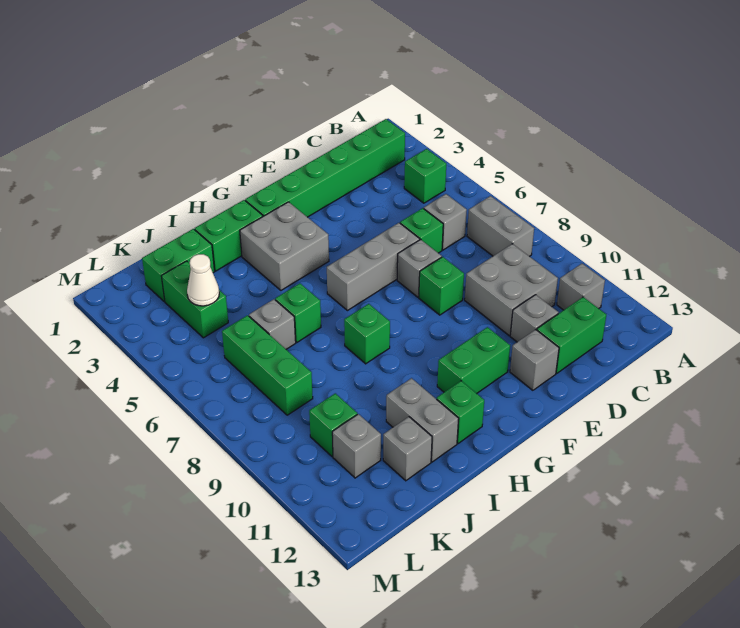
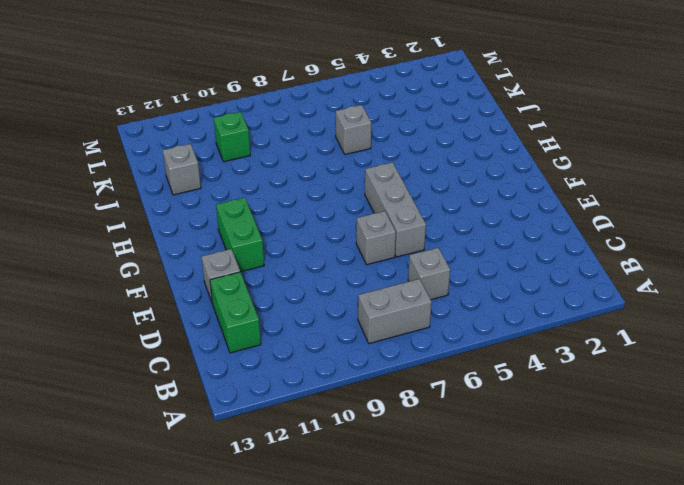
none -> green brick B2:G2 level 1
none -> green brick B4 level 1
none -> grey brick B11 level 1

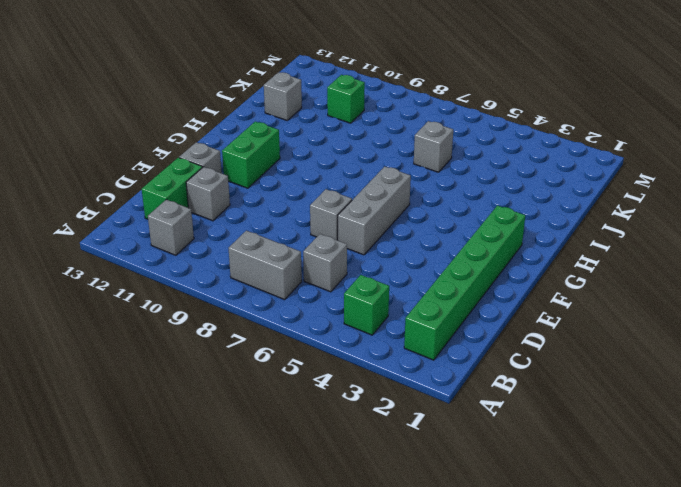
none -> grey brick C9:D10 level 1
none -> green brick D6 level 1
none -> green brick E8 level 1

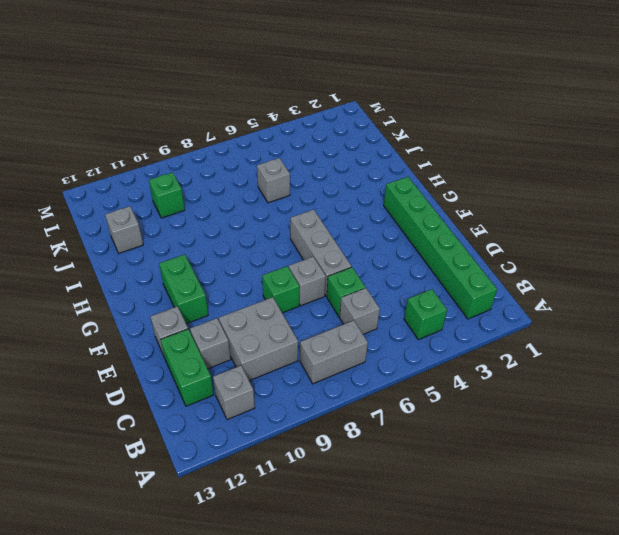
none -> grey brick G3:H4 level 1
none -> green brick H2:I2 level 1
none -> green brick H8 level 1

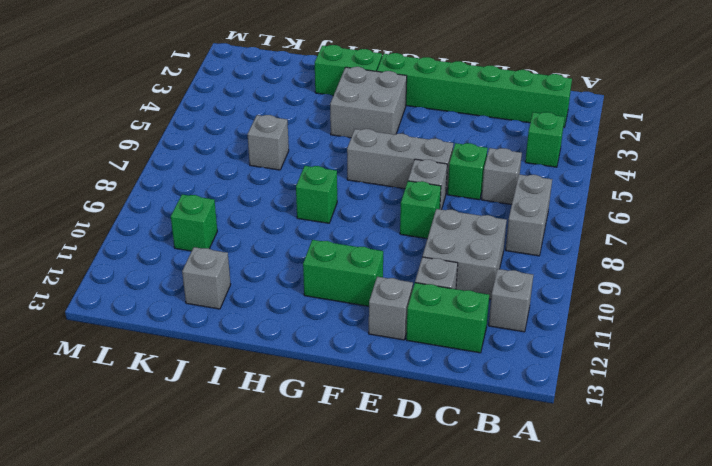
none -> green brick H12 level 1
none -> green brick I6 level 1
none -> grey brick I11:I12 level 1

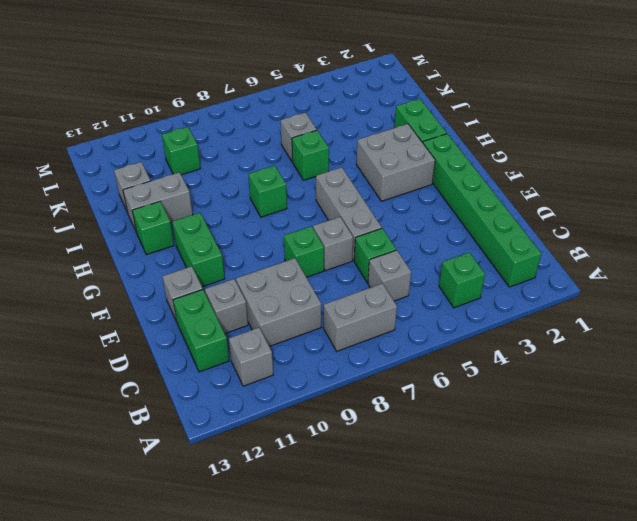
none -> green brick J2:K2 level 1
none -> green brick K3:K4 level 1
none -> green brick K6:K8 level 1

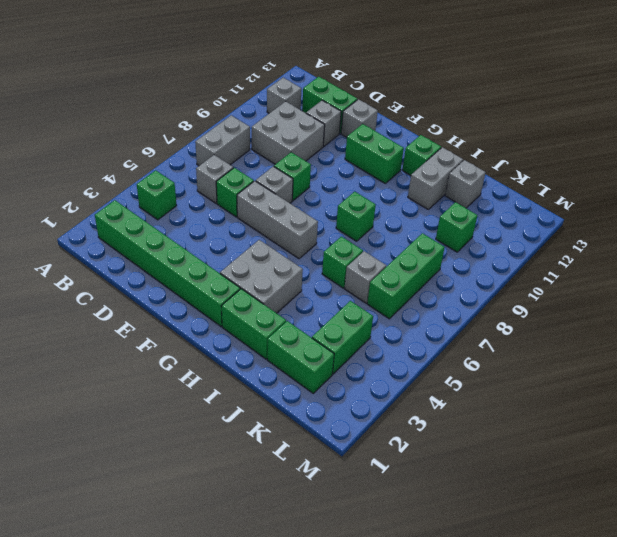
none -> grey brick K11 level 1
none -> white cone K4 level 2

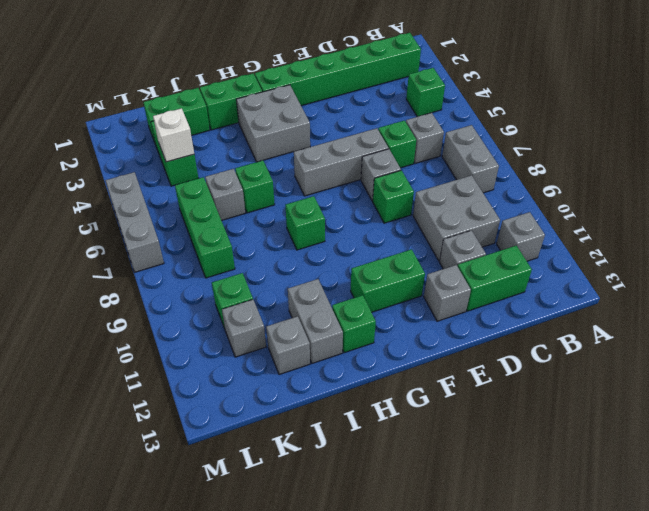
white brick K4 level 2 -> white cone K4 level 2
grey brick M5:M7 level 1 -> none

